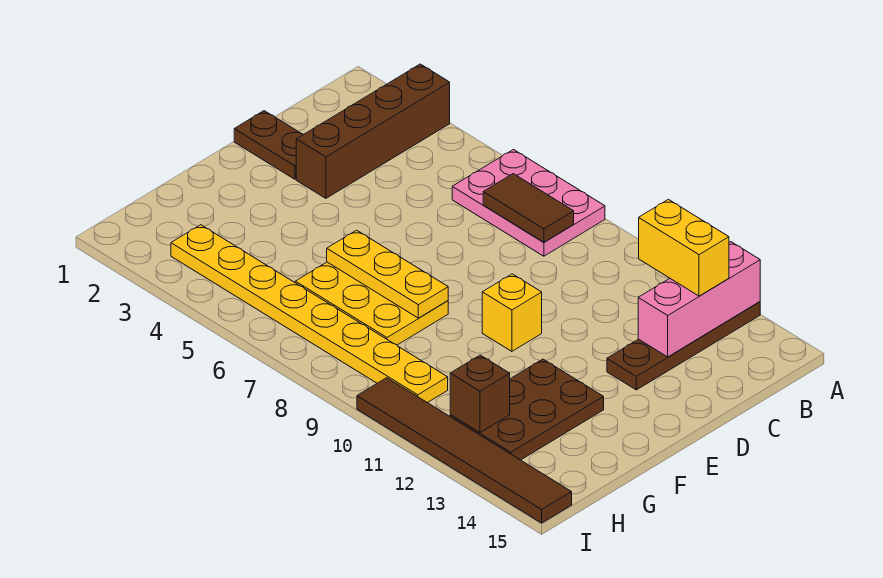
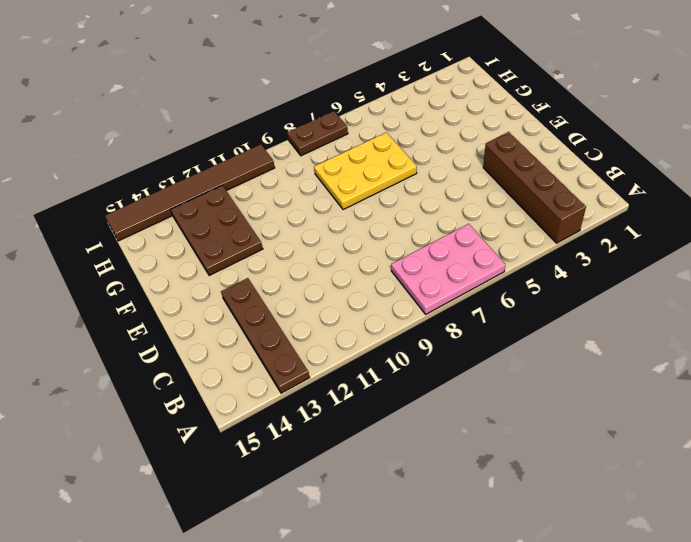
brown plate I7:I8 level 1 -> brown plate D1:D2 level 1
none -> yellow brick E10 level 1
none -> yellow plate H3:H10 level 1
none -> pink brick A13:C13 level 2

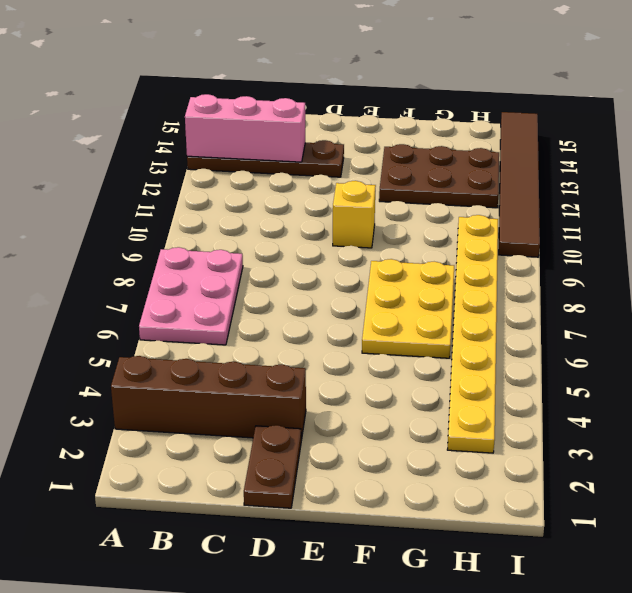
none -> brown tile B7:B8 level 2
none -> yellow plate F6:F8 level 2
none -> brown brick H12 level 2

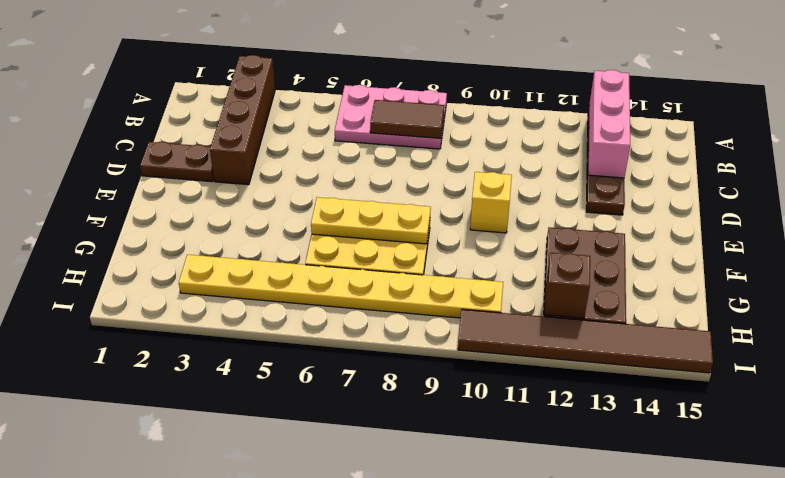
none -> yellow brick B12:B13 level 3

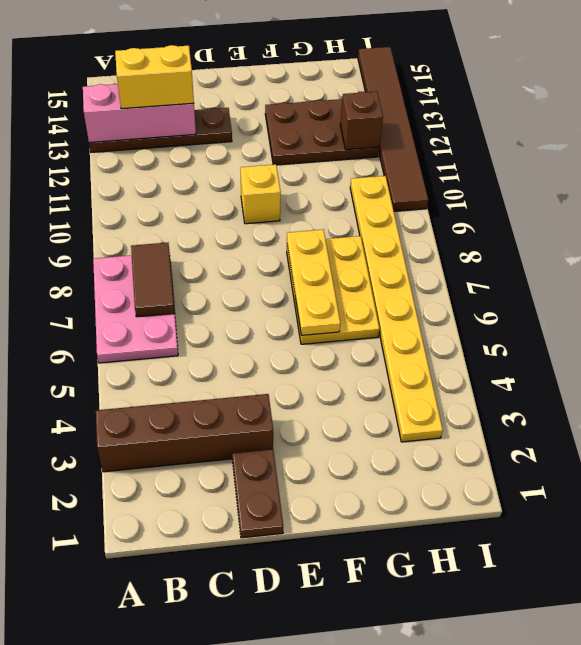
yellow brick B13:C13 level 3 -> yellow brick B12:B13 level 3

